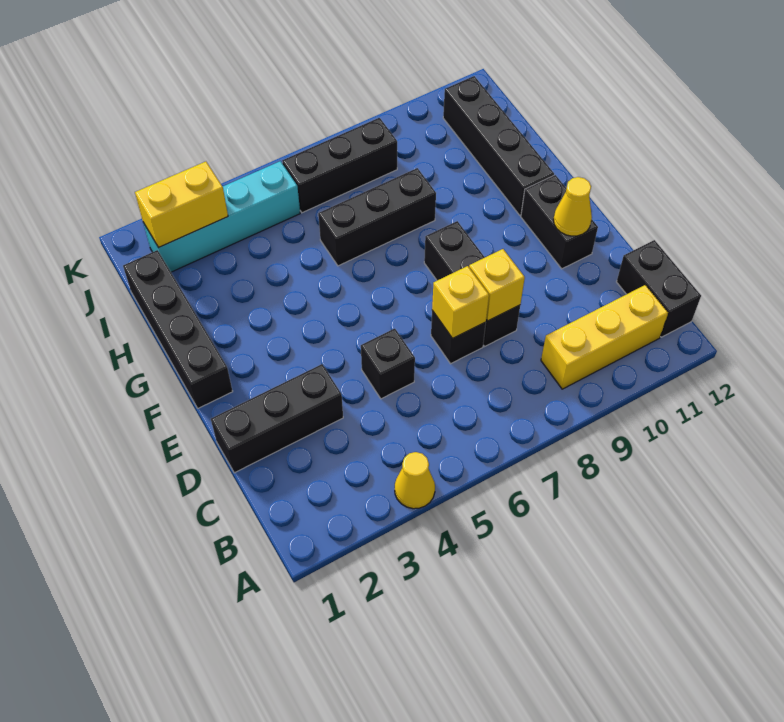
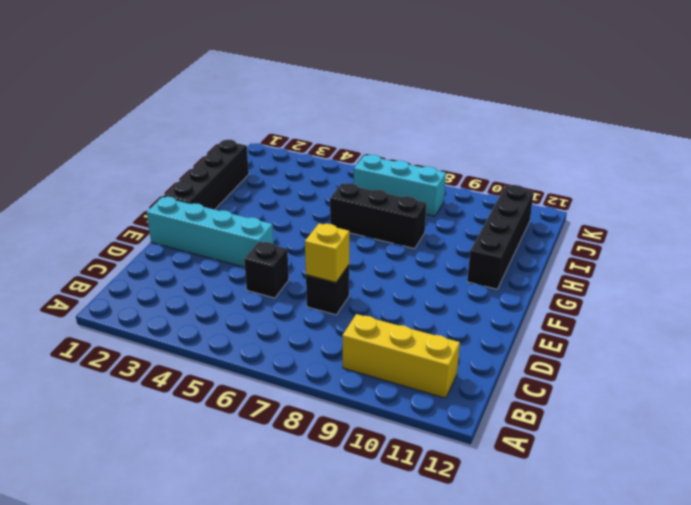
cyan brick E1:E4 level 1 -> cyan brick J2:J5 level 1
cyan brick J6:J8 level 1 -> black brick J6:J8 level 1
none -> yellow cone A4 level 1
none -> black brick B12:C12 level 1
none -> black brick D1:D3 level 1

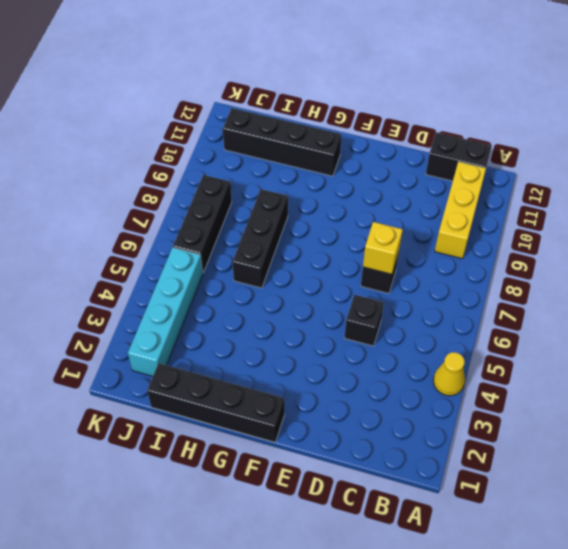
none -> black brick D1:D3 level 1
none -> black brick D8:F8 level 1
none -> black brick E11:F11 level 1

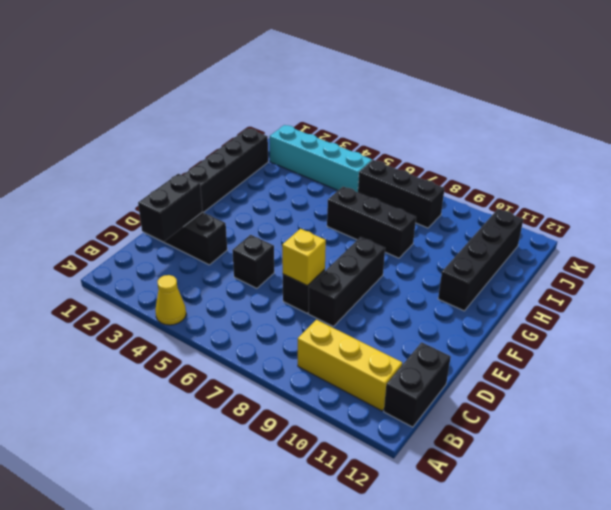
black brick C2:D2 level 2 -> black brick E11:F11 level 1
none -> yellow brick D8 level 2
none -> yellow cone E11 level 2
none -> yellow brick J2:J3 level 2

